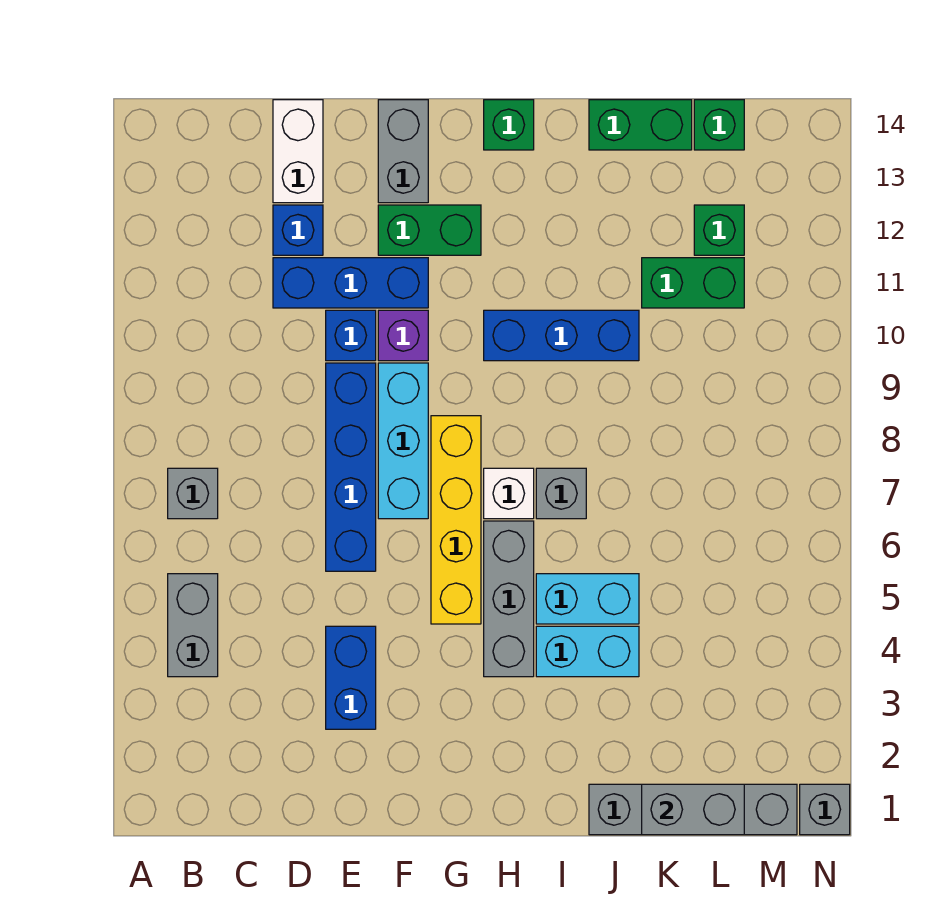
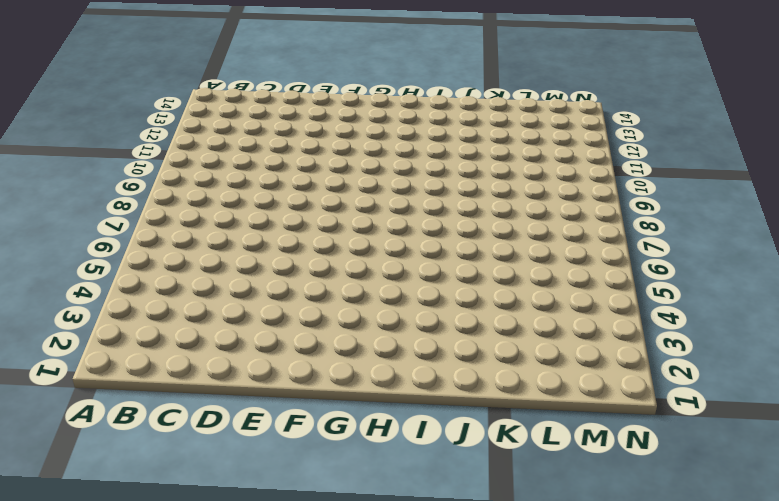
none -> grey brick B4:B5 level 1
none -> grey brick B7 level 1
none -> blue brick D11:F11 level 1

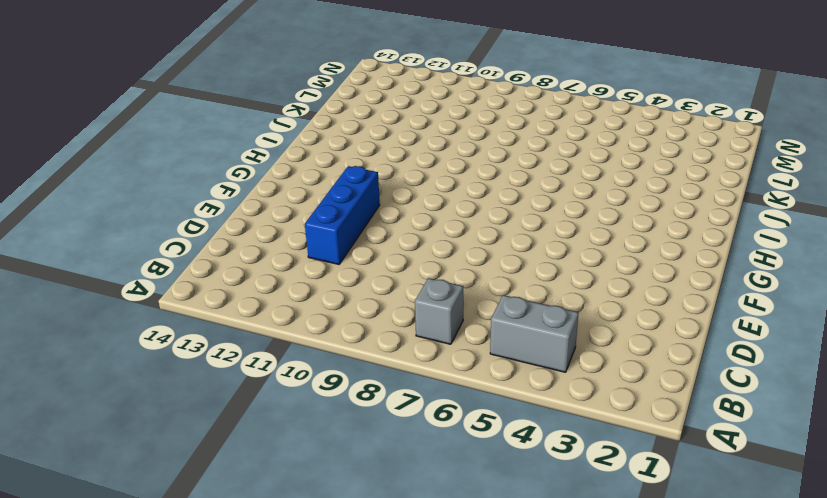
none -> blue brick D12 level 1
none -> white brick D13:D14 level 1
none -> blue brick E3:E4 level 1

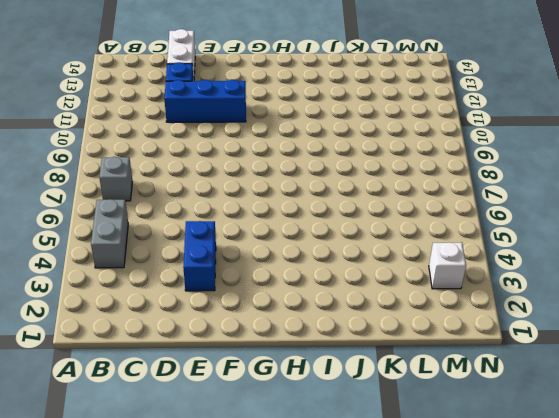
white brick M3 level 1 -> white brick H7 level 1
none -> blue brick E6:E9 level 1
none -> blue brick E10 level 1
none -> cyan brick F7:F9 level 1

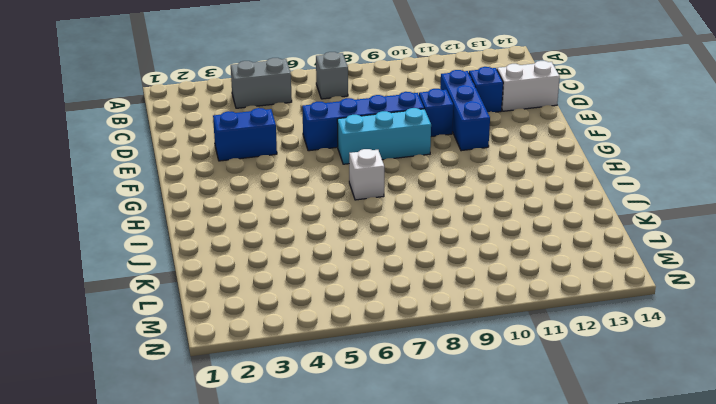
none -> purple brick F10 level 1
none -> green brick F12:G12 level 1
none -> grey brick F13:F14 level 1

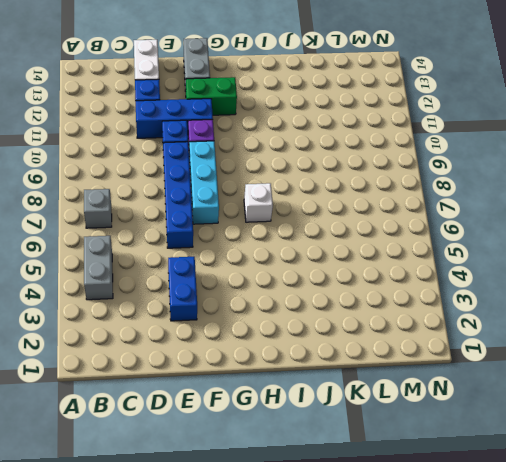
none -> yellow brick G5:G8 level 1
none -> grey brick H4:H6 level 1
none -> blue brick H10:J10 level 1

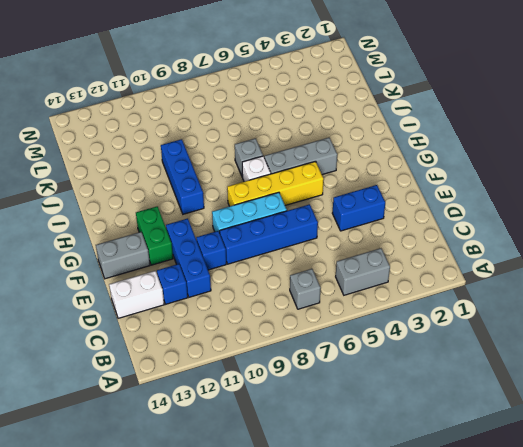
none -> purple brick F10 level 1
none -> green brick H14 level 1
none -> cyan brick I4:J4 level 1

